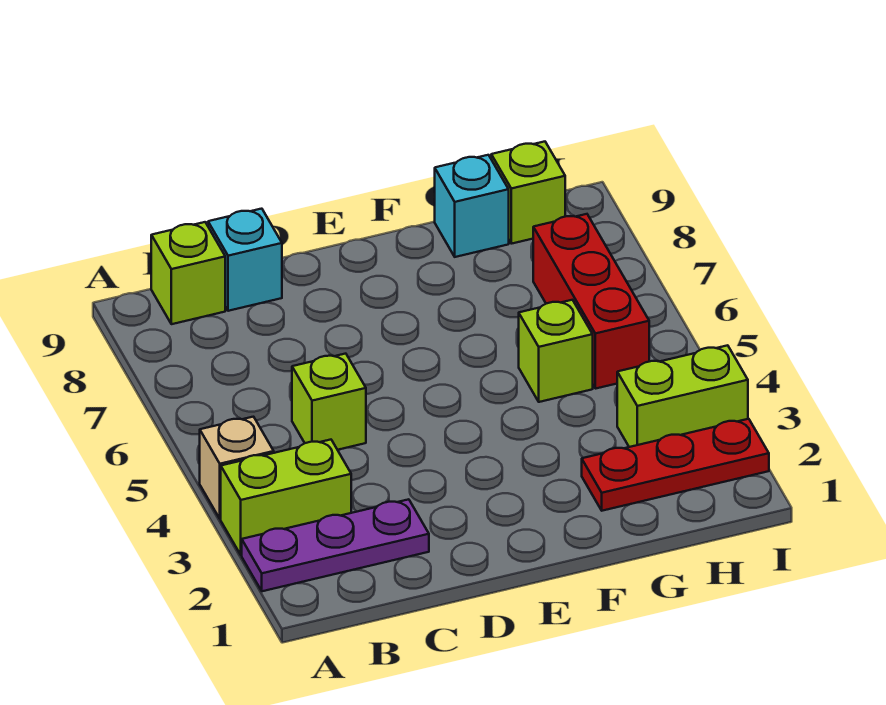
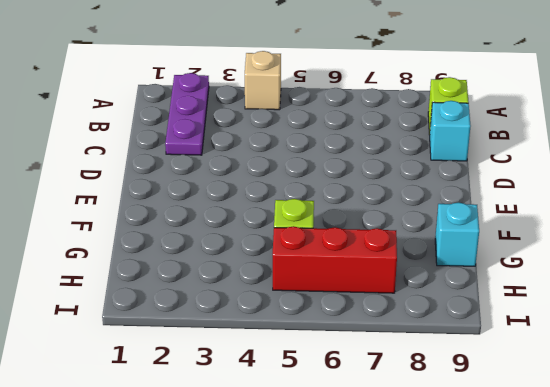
none -> lime brick A3:B3 level 1
none -> lime brick C5 level 1
none -> red plate G2:I2 level 1

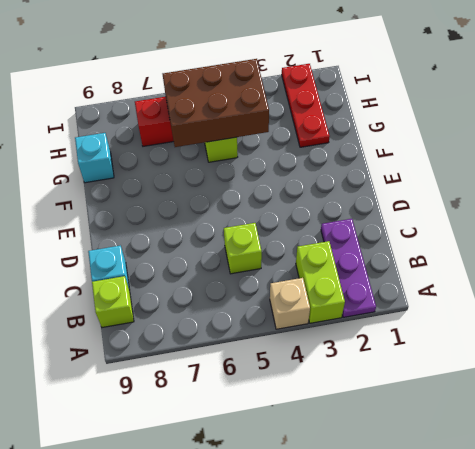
brown brick G4:H6 level 2 -> none
none -> lime brick H3:I3 level 1
none -> lime brick H9 level 1

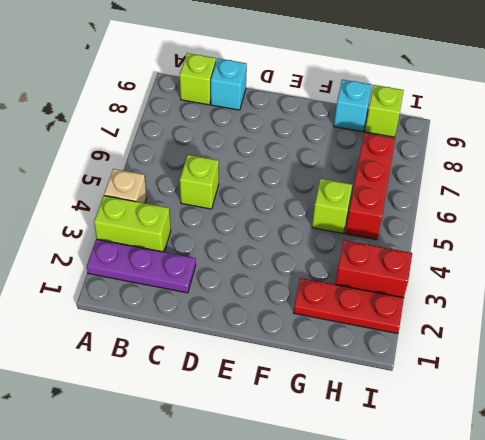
red brick H3:I3 level 1 -> lime brick H3:I3 level 1

